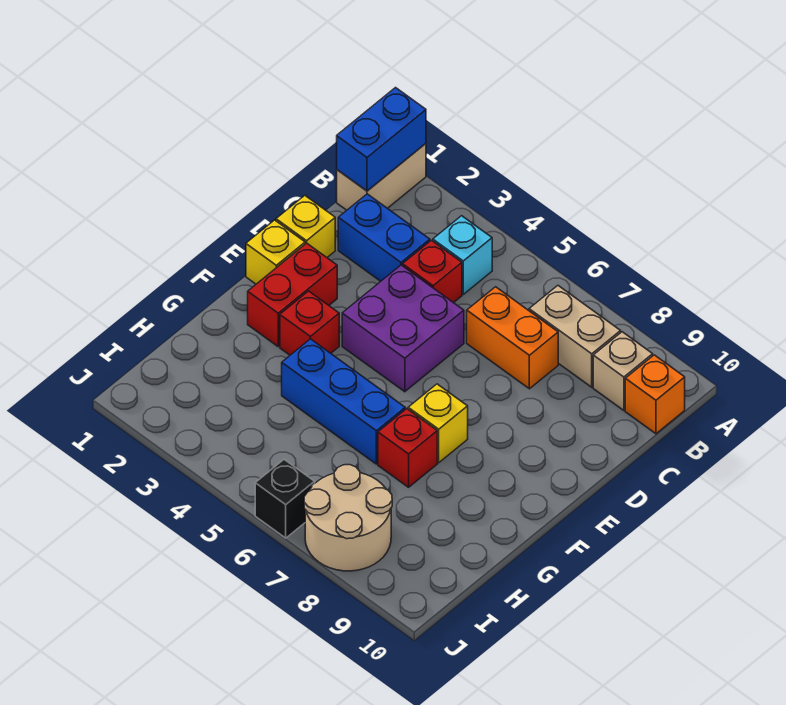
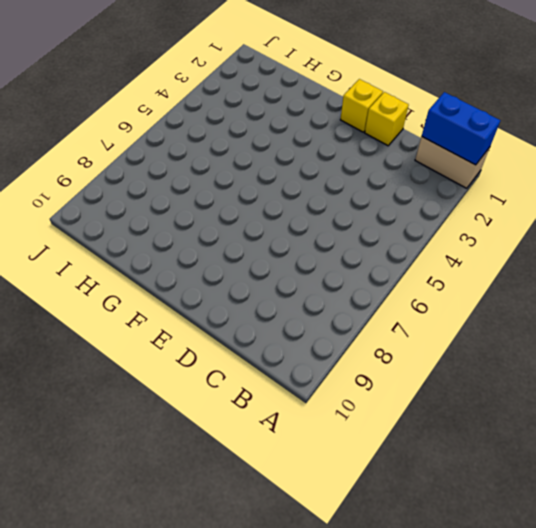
none -> cyan brick B4 level 1
none -> tan brick B7:B8 level 1
none -> tan brick B9 level 1

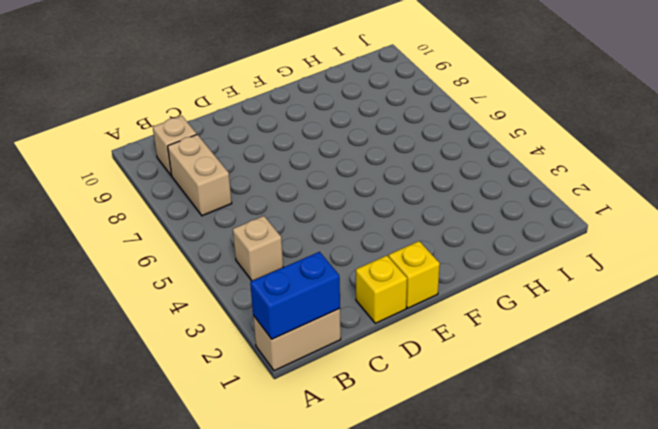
tan brick B4 level 1 -> cyan brick B4 level 1
none -> orange brick B10 level 1
none -> blue brick C2:C3 level 1
none -> red brick C4 level 1

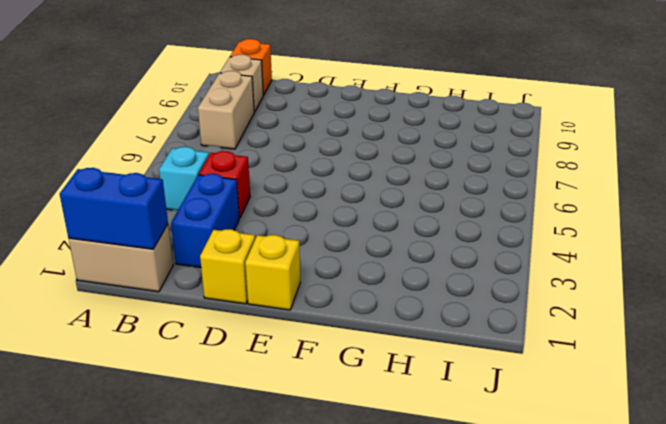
none -> orange brick C6:C7 level 1
none -> purple brick D4:E5 level 1
none -> red brick E2:F2 level 1

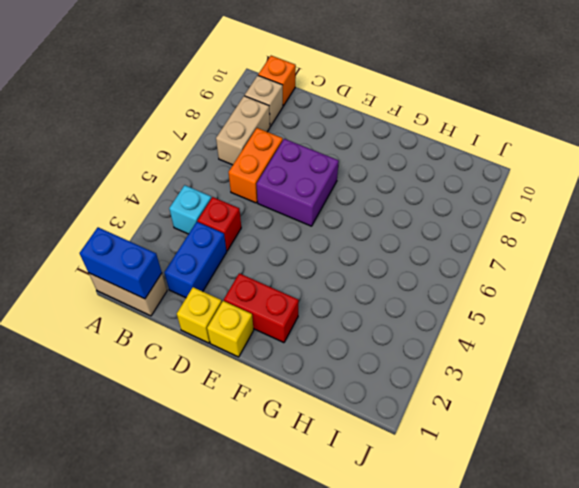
purple brick D6:E7 level 1 -> purple brick D4:E5 level 1
none -> red brick F3 level 1
none -> yellow brick F7 level 1
none -> blue brick G4:G6 level 1

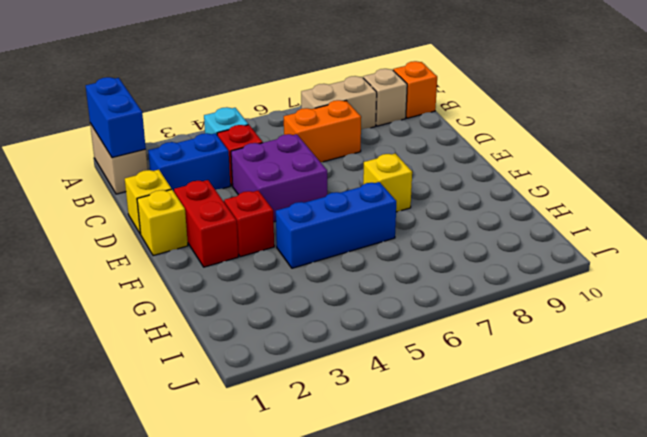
none -> red brick G7 level 1
none -> tan round brick I7:J8 level 1
none -> black brick J6 level 1

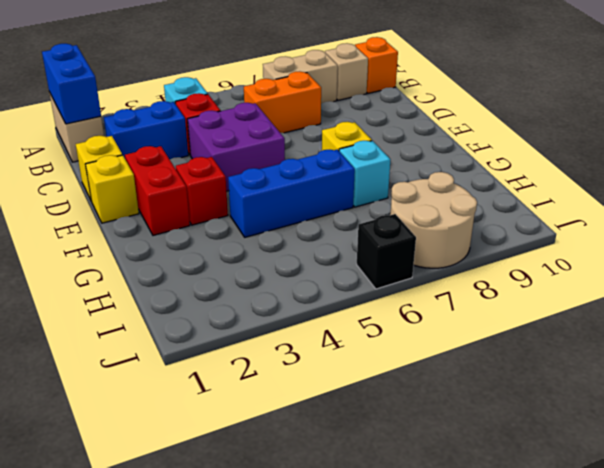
cyan brick G7 level 1 -> red brick G7 level 1

